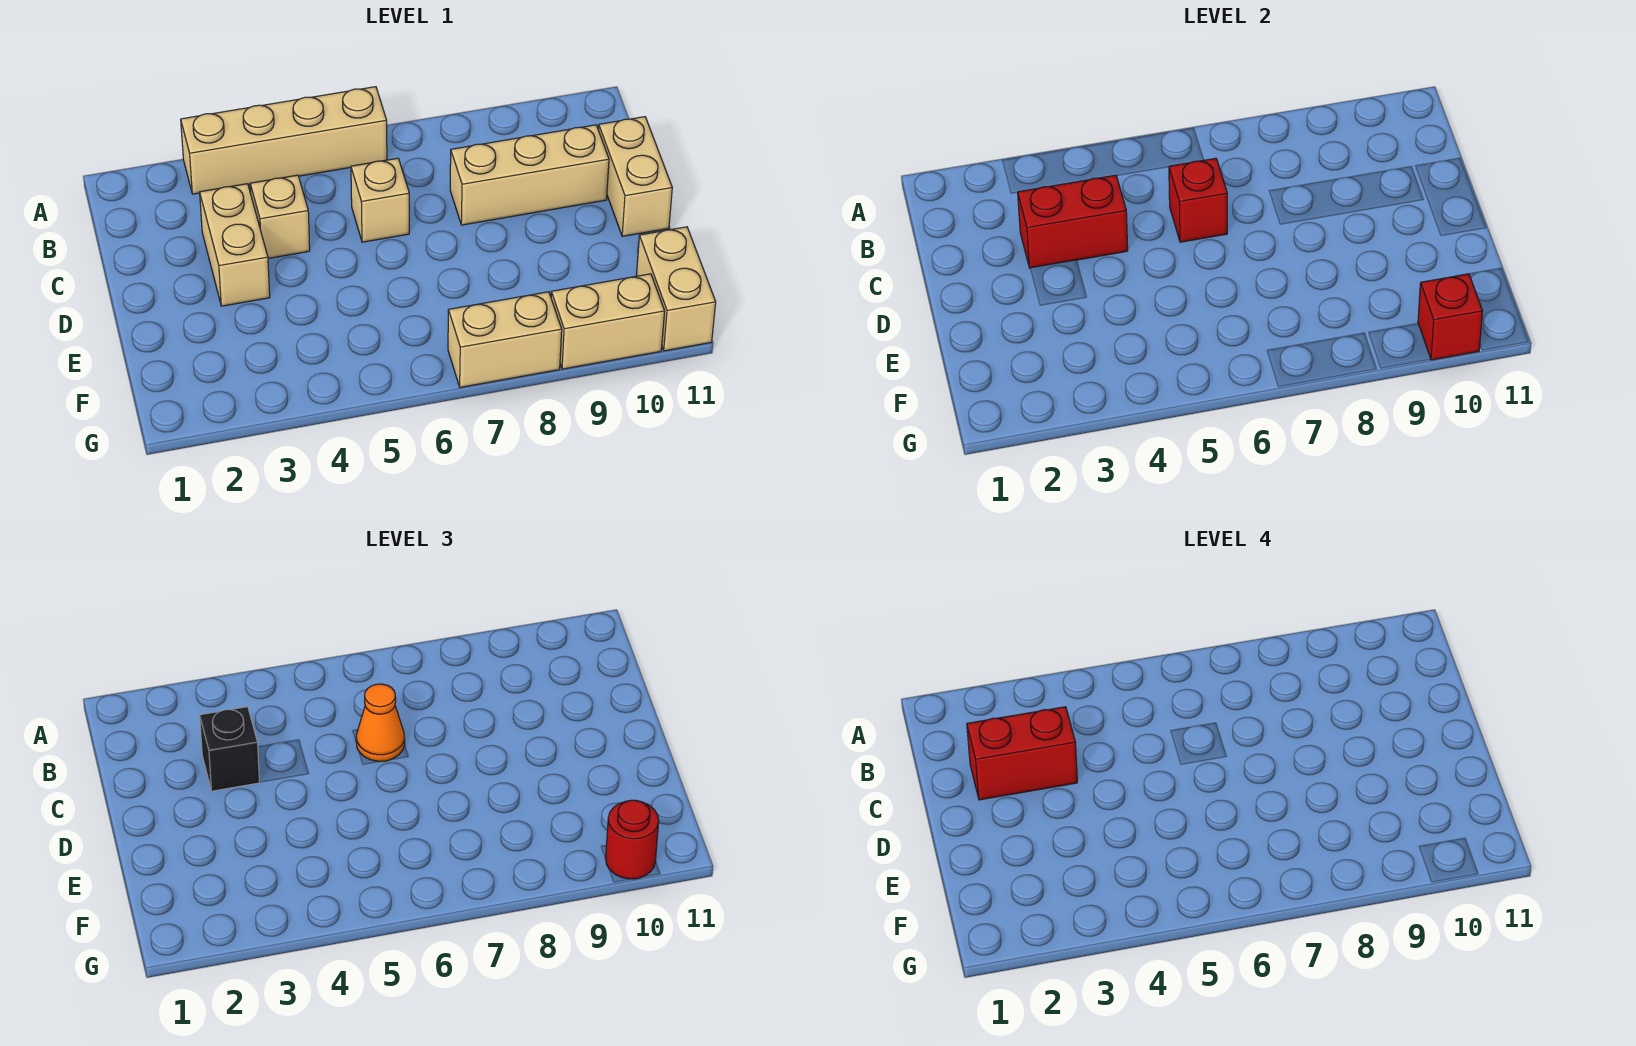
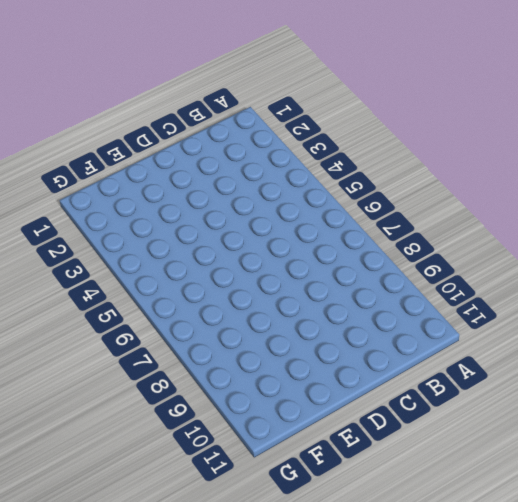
none -> tan brick A3:A6 level 1
none -> tan brick C3:D3 level 1
none -> tan brick C4 level 1

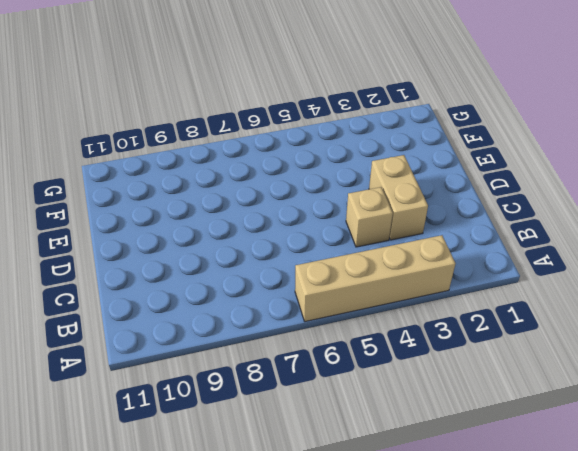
none -> tan brick C6 level 1
none -> tan brick C8:C10 level 1
none -> tan brick C11:D11 level 1

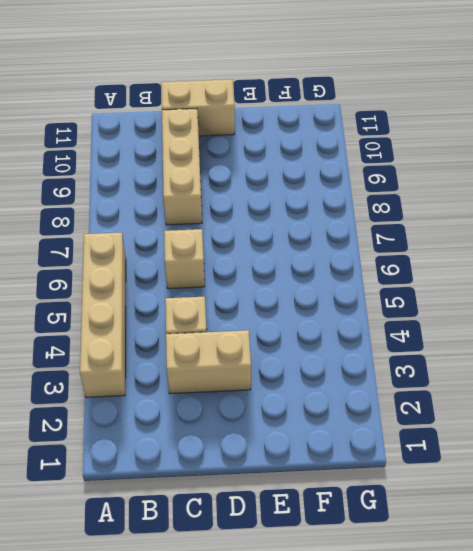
none -> tan brick F11:G11 level 1
none -> tan brick G7:G8 level 1
none -> tan brick G9:G10 level 1

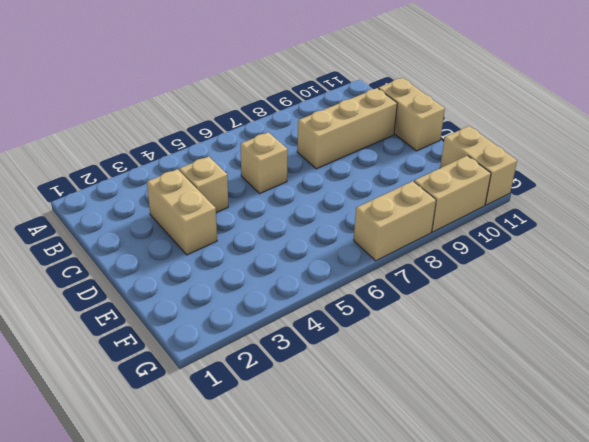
none -> tan brick A3:A6 level 1
none -> red brick C3:C4 level 2
none -> red brick C6 level 2

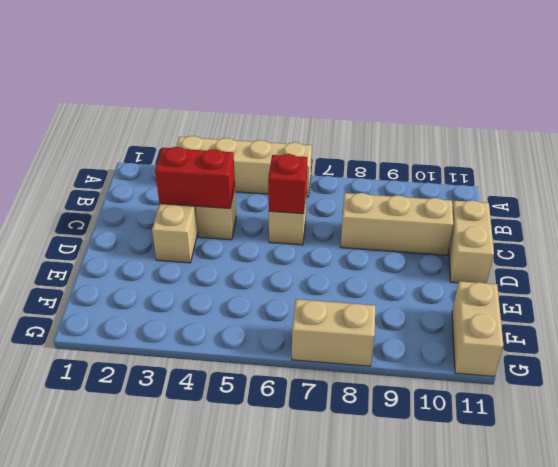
none -> tan brick G9:G10 level 1
none -> red brick G10 level 2
none -> black brick C3 level 3

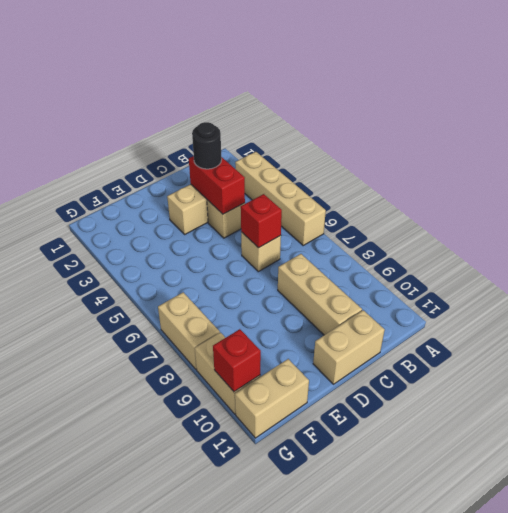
black round brick C3 level 3 -> black brick C3 level 3
none -> orange cone C6 level 3
none -> red round brick G10 level 3
none -> red brick C2:C3 level 4

